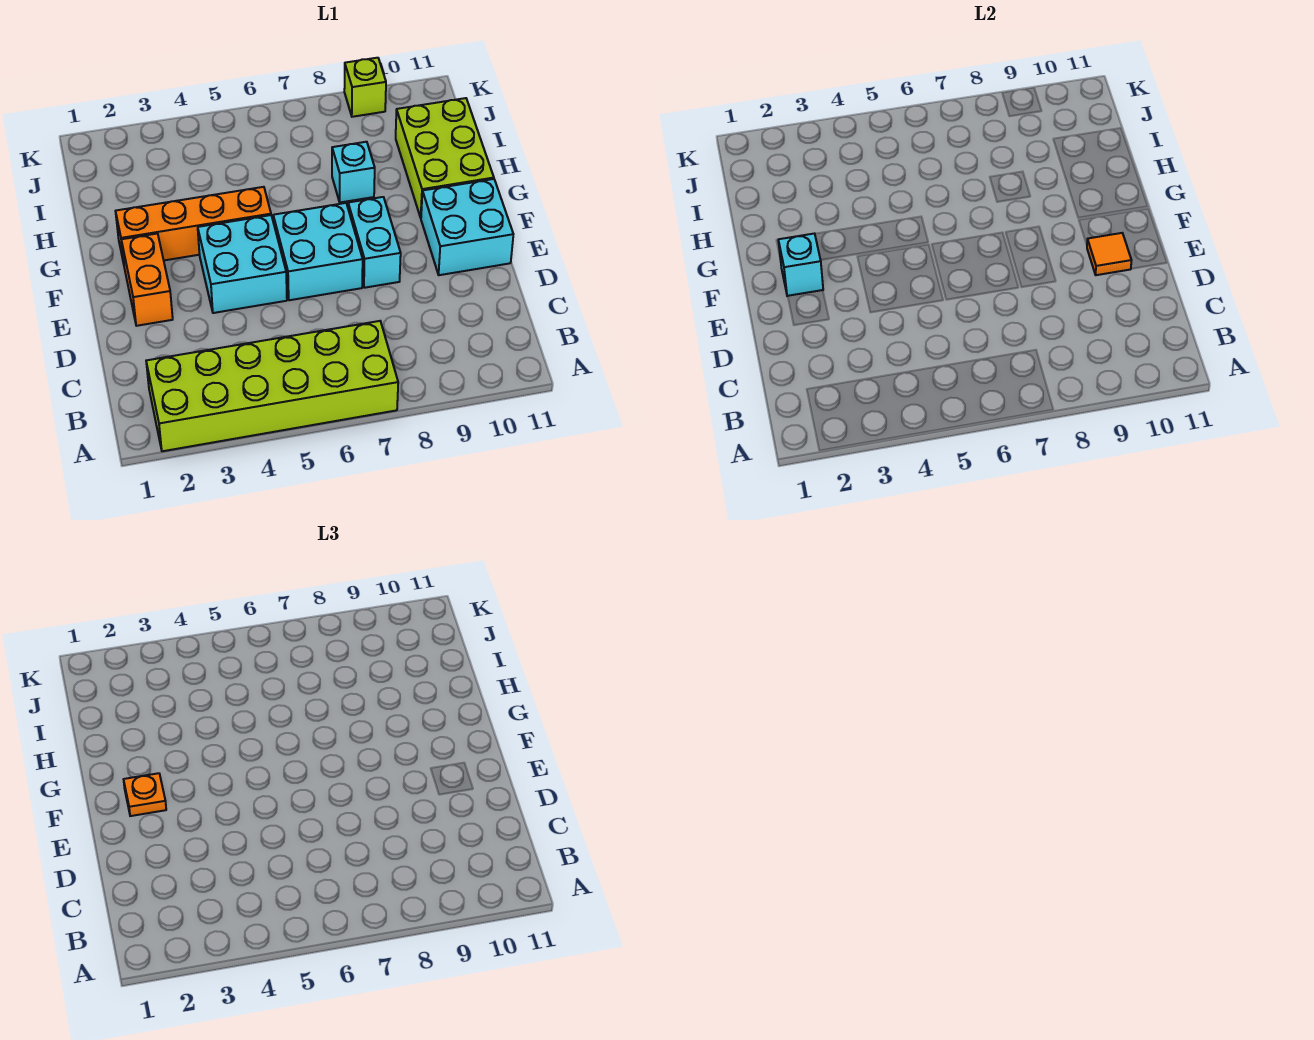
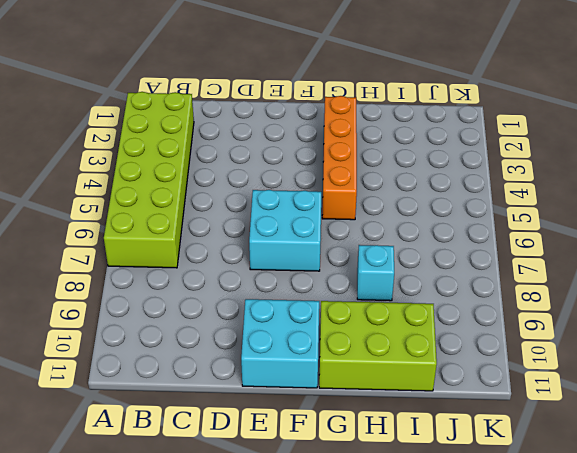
none -> orange brick E2:F2 level 1
none -> cyan brick E4:F5 level 1
none -> cyan brick E8:F8 level 1

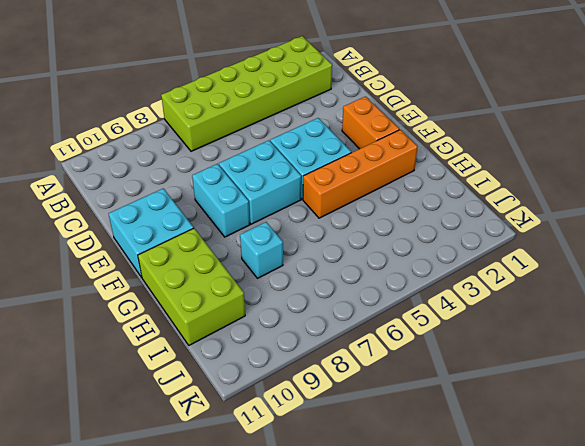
none -> lime brick K9 level 1
none -> orange tile E10 level 2
none -> cyan brick F2 level 2

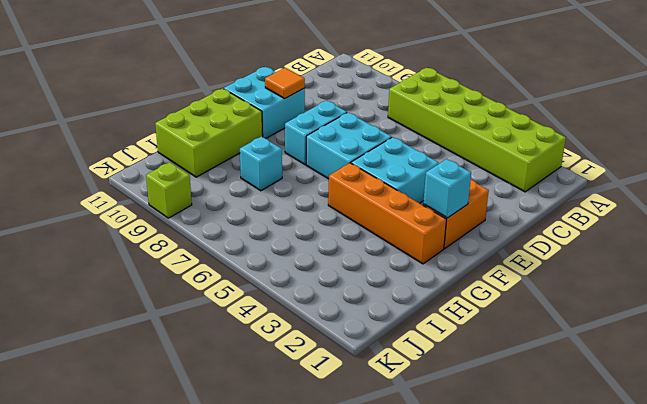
none -> orange plate F2 level 3

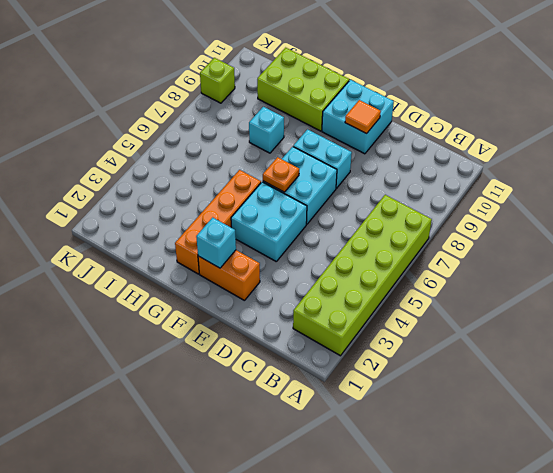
orange plate F6 level 2 -> orange plate F2 level 3

